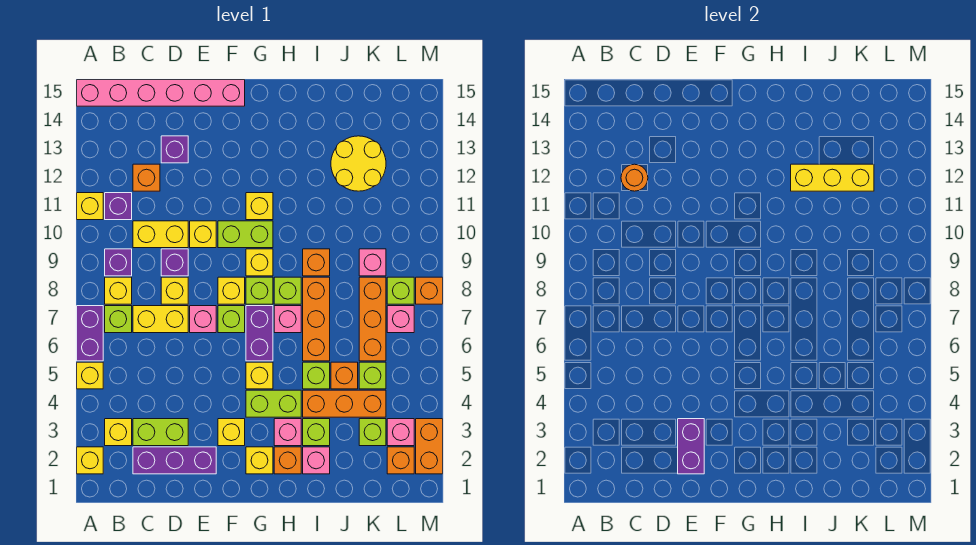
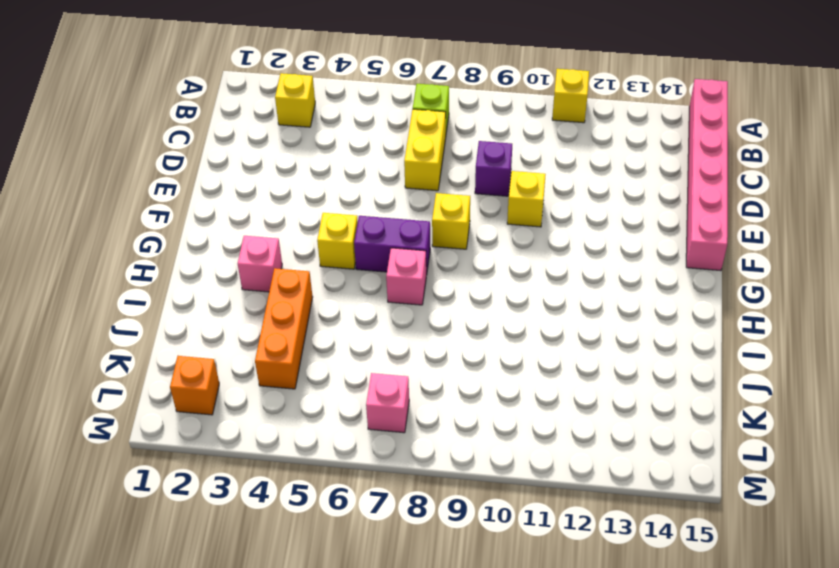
none -> yellow brick A2 level 1
none -> yellow brick A5 level 1
none -> purple brick A6:A7 level 1
none -> yellow brick B8 level 1

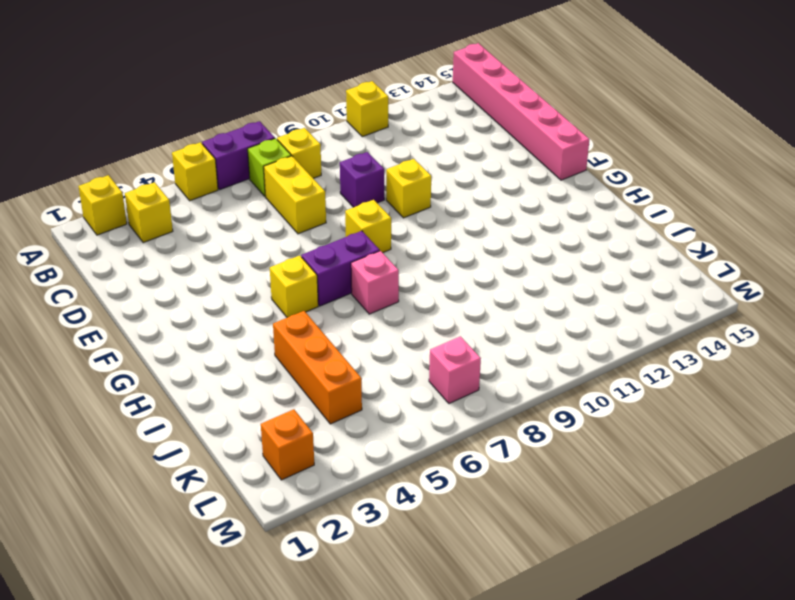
none -> purple brick B9 level 1
none -> purple brick B11 level 1
none -> purple brick C2:E2 level 1
none -> lime brick C3:D3 level 1

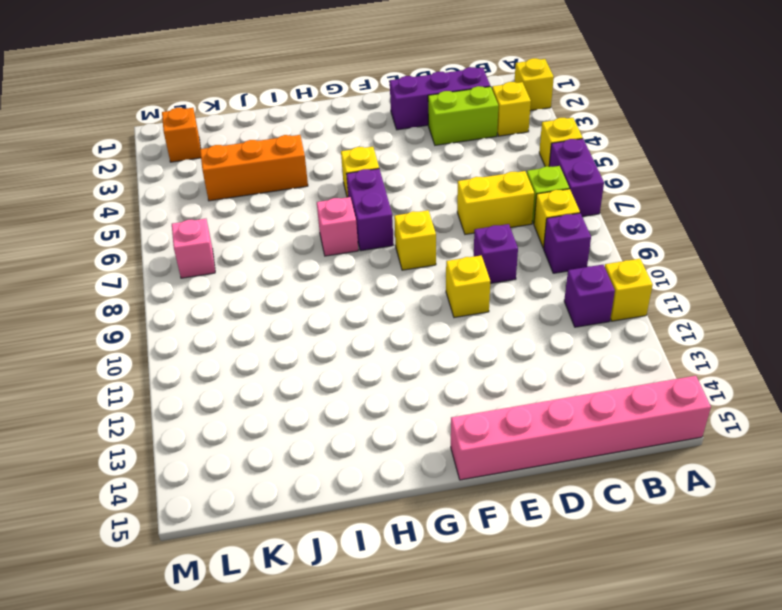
none -> yellow brick C10:D10 level 1
none -> orange brick C12 level 1
none -> yellow brick D8 level 1
none -> purple brick D13 level 1

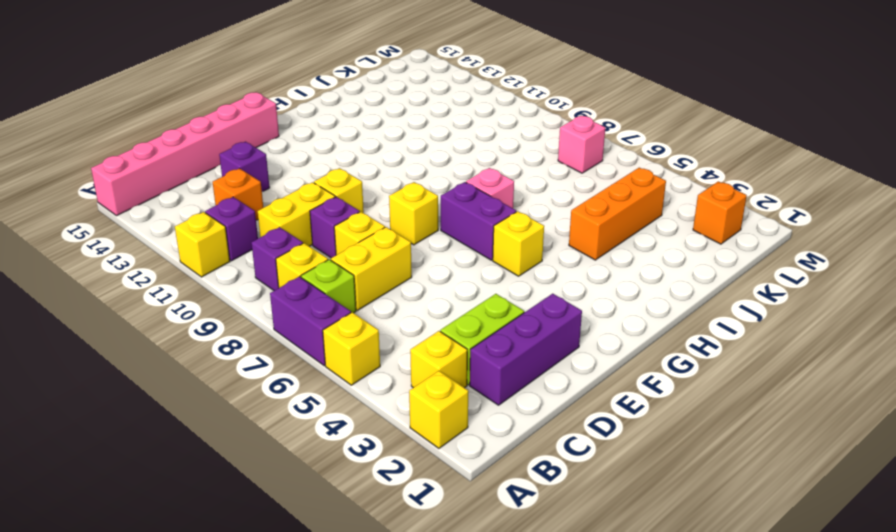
none -> pink brick E7 level 1
none -> yellow brick F3 level 1
none -> lime brick F7 level 1
none -> lime brick F10:G10 level 1

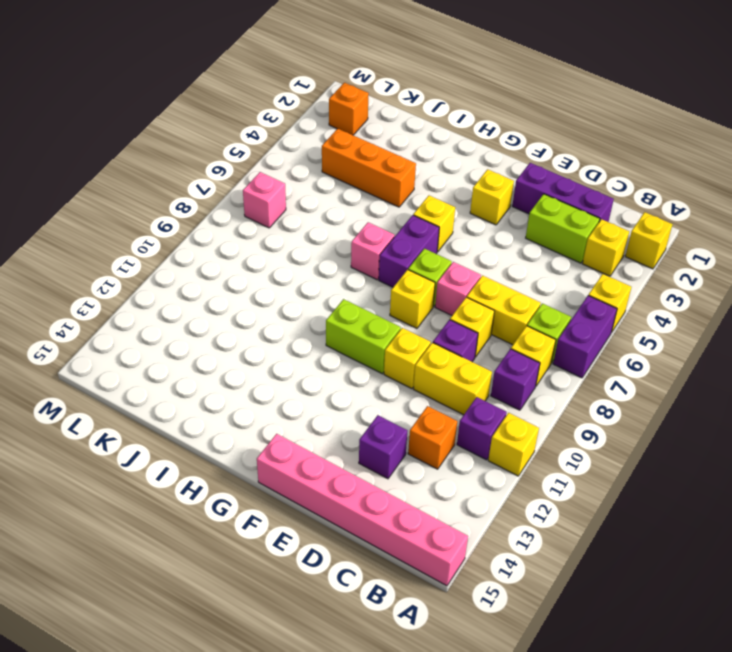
none -> yellow brick G2 level 1
none -> lime brick G4:H4 level 1
none -> lime brick G8 level 1
none -> yellow brick G9 level 1

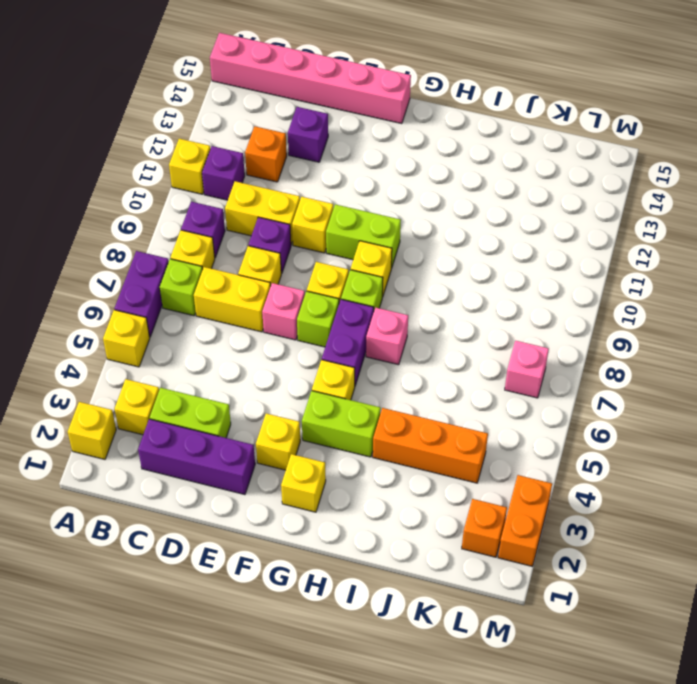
none -> yellow brick G11 level 1
none -> orange brick H2 level 1
none -> pink brick H3 level 1
none -> lime brick H8 level 1

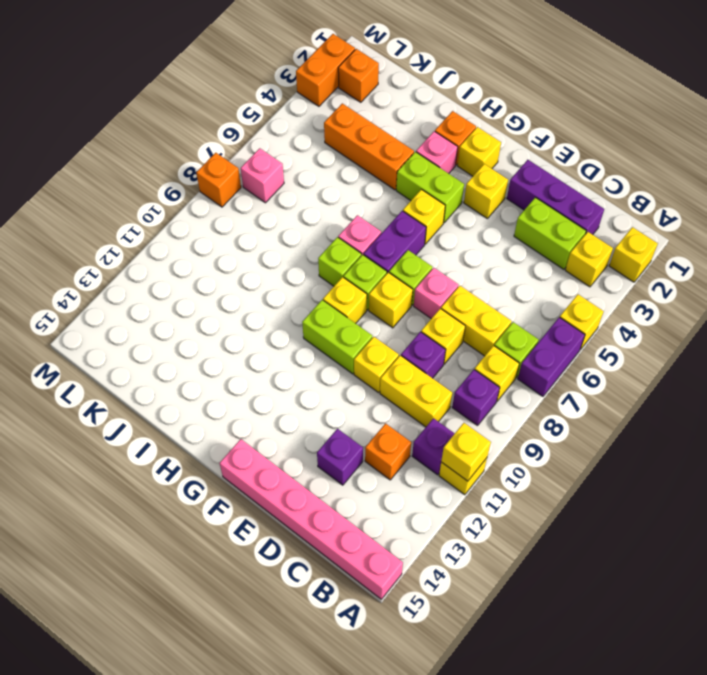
yellow brick A11 level 2 -> yellow brick G11 level 1
none -> pink brick I2 level 1
none -> lime brick I3 level 1
none -> lime brick I5 level 1
none -> orange brick I6:I8 level 1

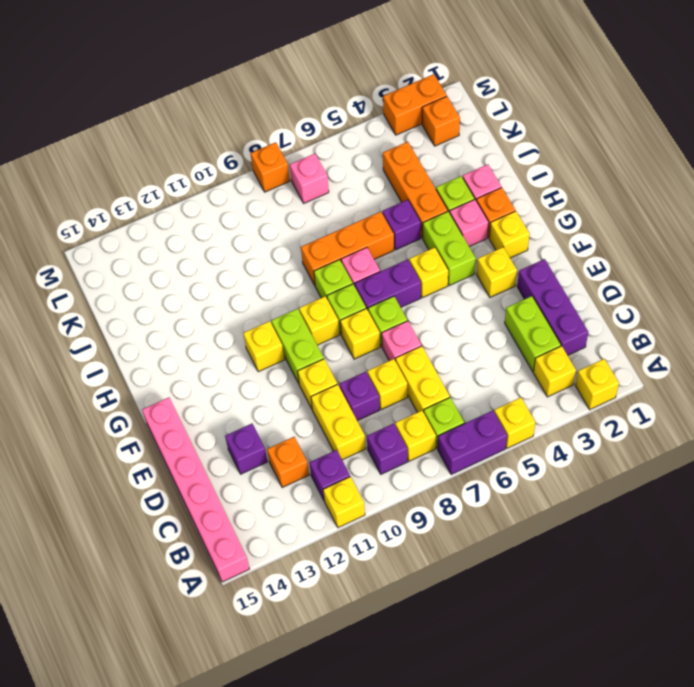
purple brick I5 level 1 -> lime brick I5 level 1
none -> orange brick I9 level 1
none -> orange brick J5 level 1
none -> yellow round brick J12:K13 level 1
none -> lime brick K3 level 1

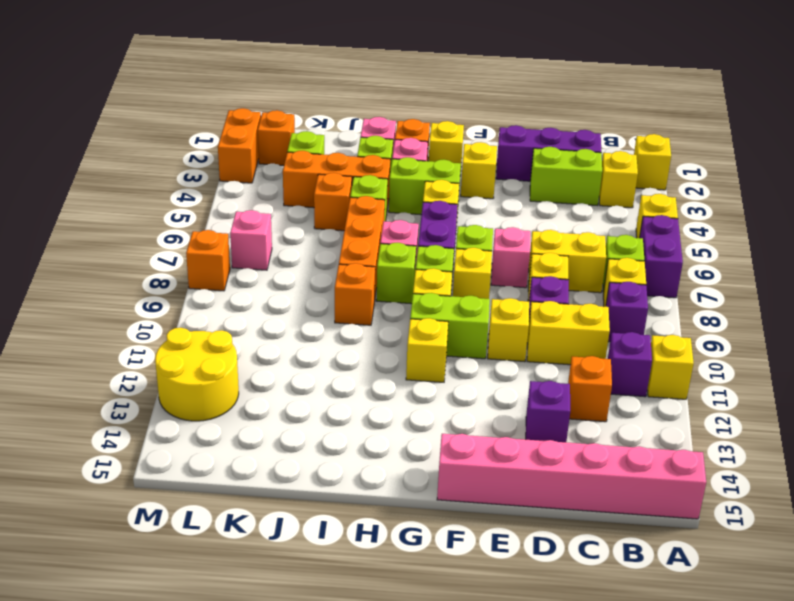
yellow round brick L12:M13 level 1 -> yellow round brick J12:K13 level 1
none -> lime brick K5 level 1
none -> orange brick K6:K8 level 1
none -> pink brick K9 level 1
none -> pink brick L3 level 1

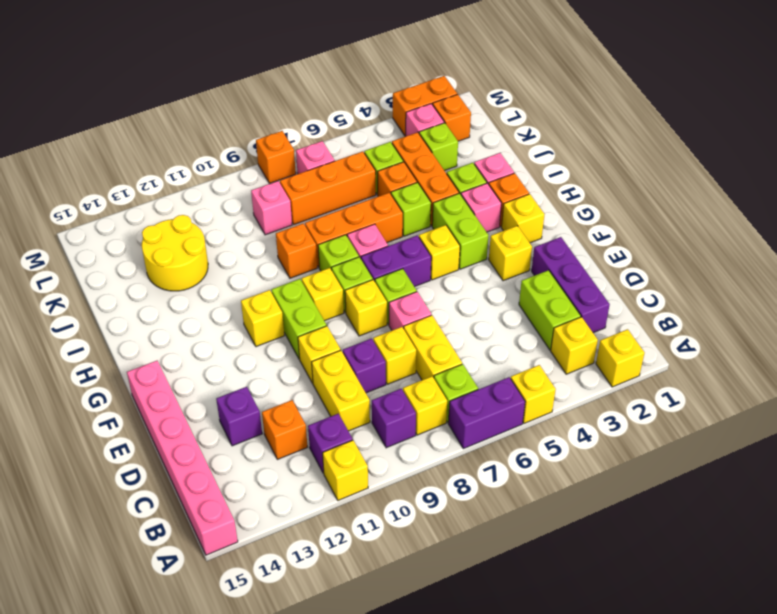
none -> lime brick L8 level 1
none -> orange round brick C12 level 2
none -> purple brick E2:E3 level 2
none -> yellow brick I12:K12 level 2

